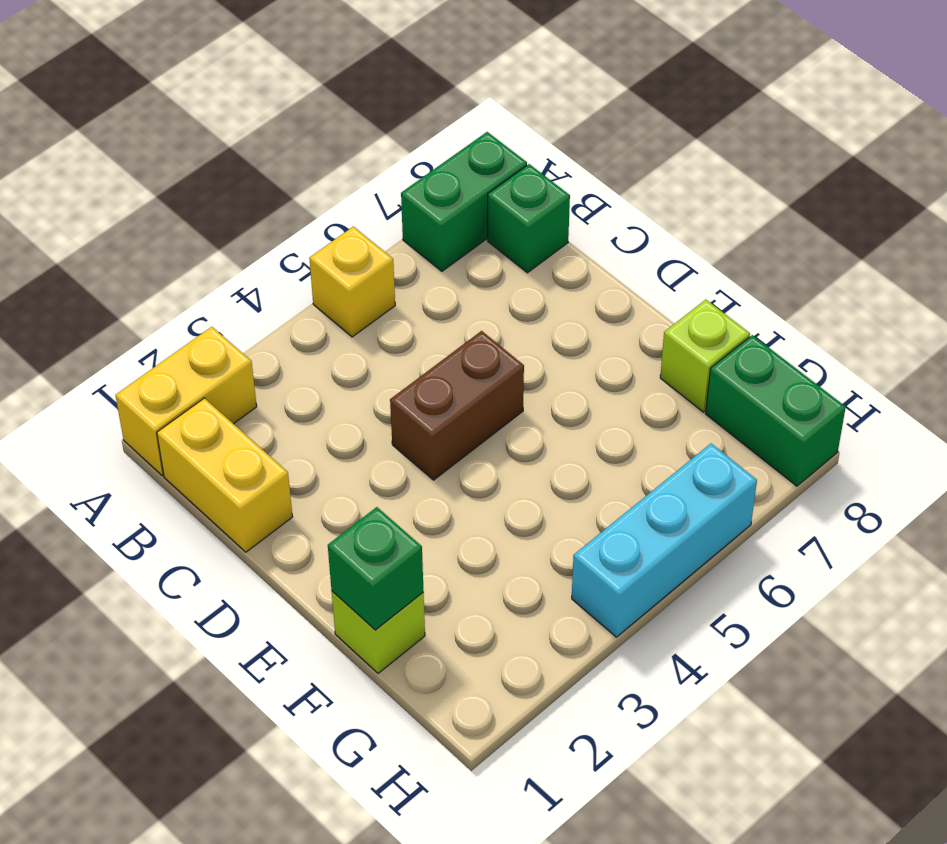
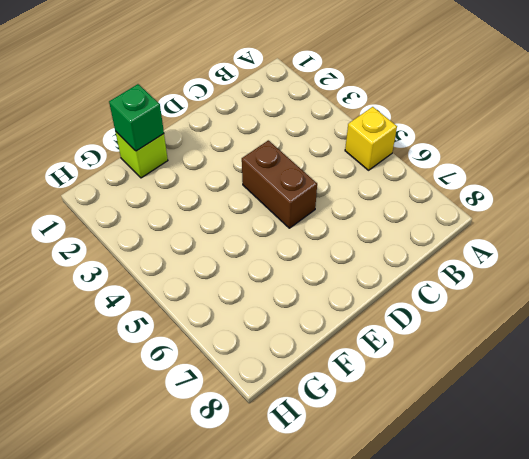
none -> yellow brick A1:A2 level 1
none -> green brick A7:A8 level 1

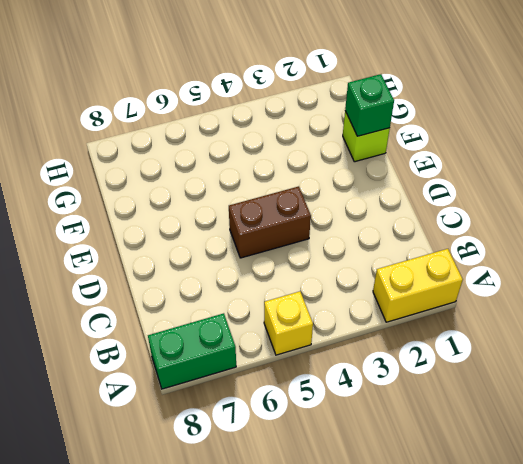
none -> yellow brick B1:C1 level 1
none -> green brick B8 level 1

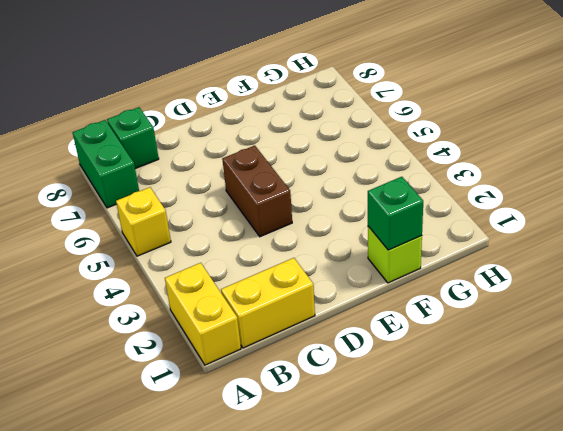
none -> lime brick F8 level 1
none -> green brick G8:H8 level 1

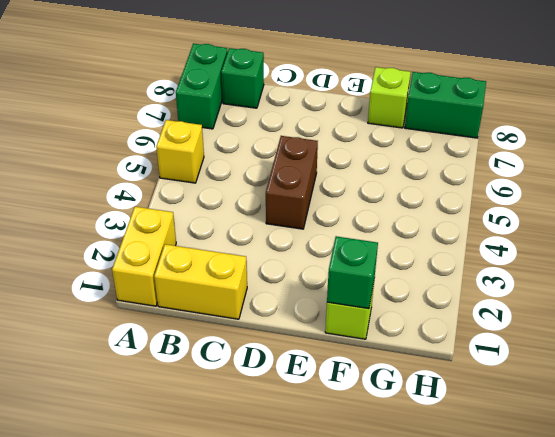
none -> cyan brick H4:H6 level 1

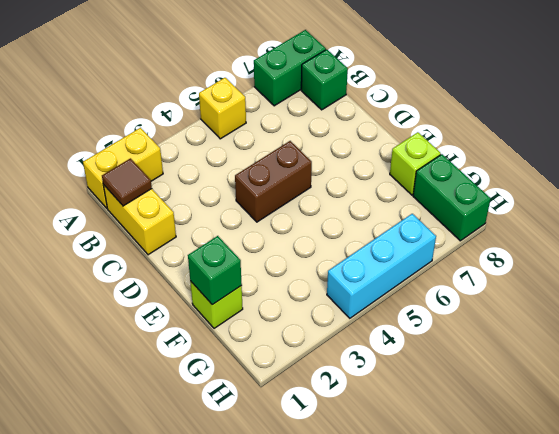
brown tile B1 level 2 -> none

